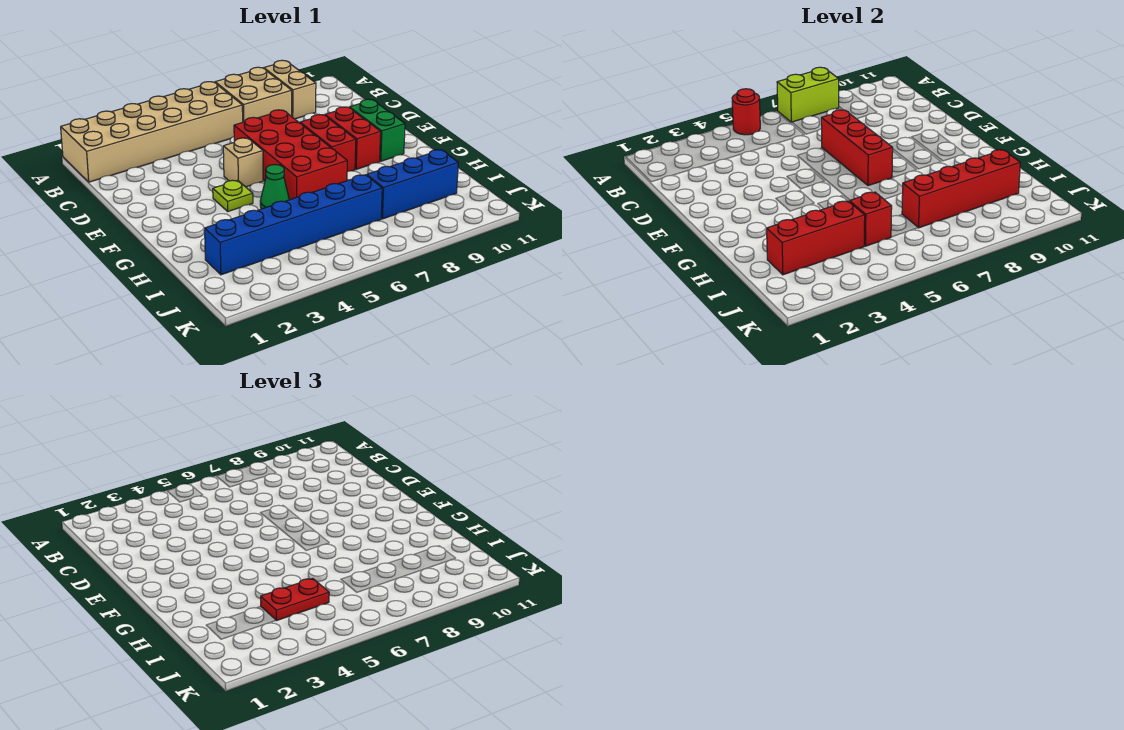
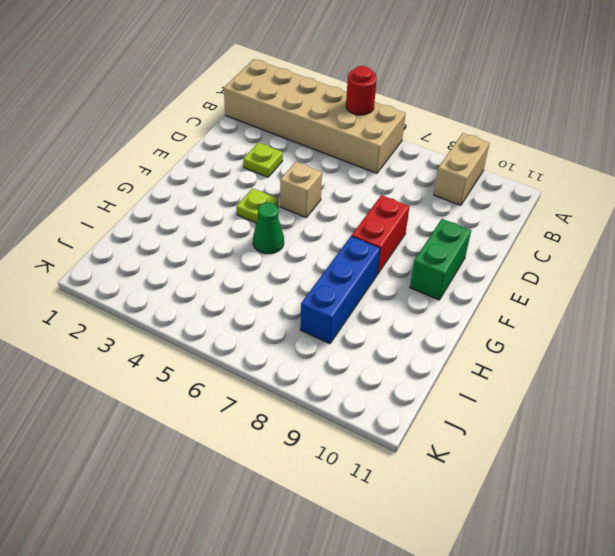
lime plate D3 level 1 -> none
blue brick G8:I8 level 1 -> blue brick I8:I10 level 1
none -> tan brick A7:B8 level 1
none -> red brick D6:G7 level 1
none -> red brick E9:F9 level 1

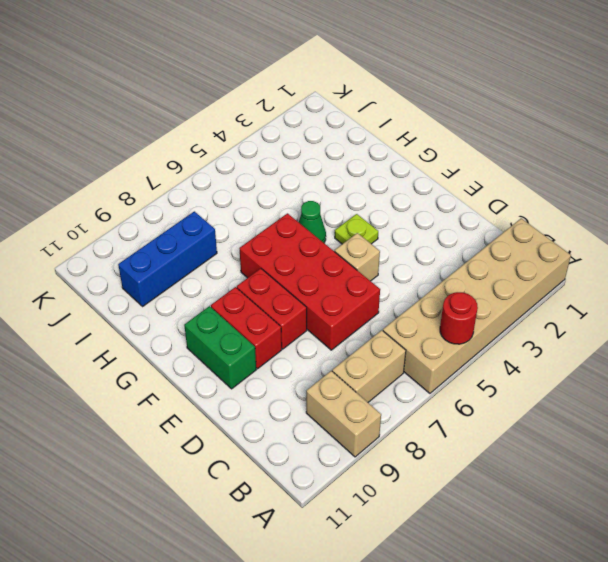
tan brick B7:B8 level 1 -> tan brick A7:B8 level 1
none -> blue brick I2:I7 level 1
none -> lime brick A7:A8 level 2
none -> red brick D7:F7 level 2

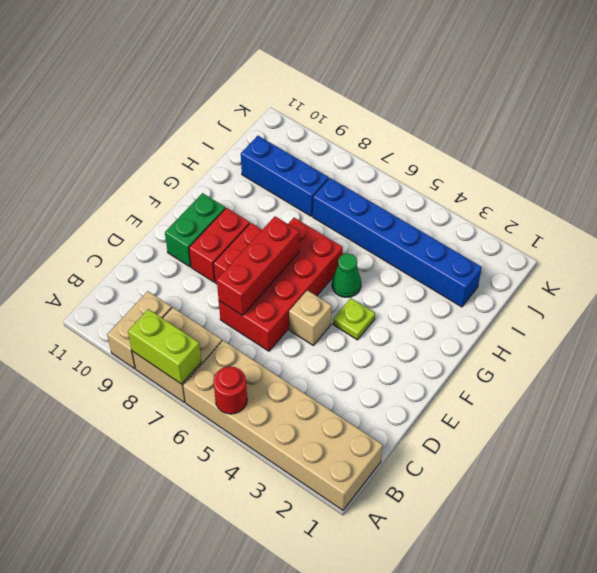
none -> red brick I2:I4 level 2
none -> red brick I5 level 2
none -> red brick I7:I10 level 2

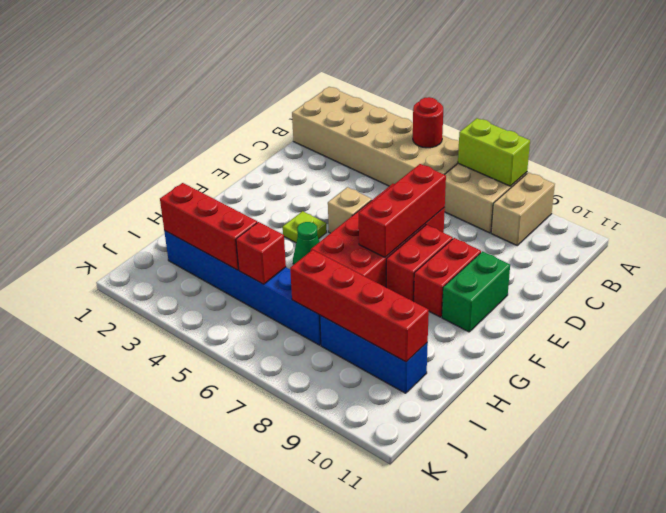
none -> red plate I4:I5 level 3

